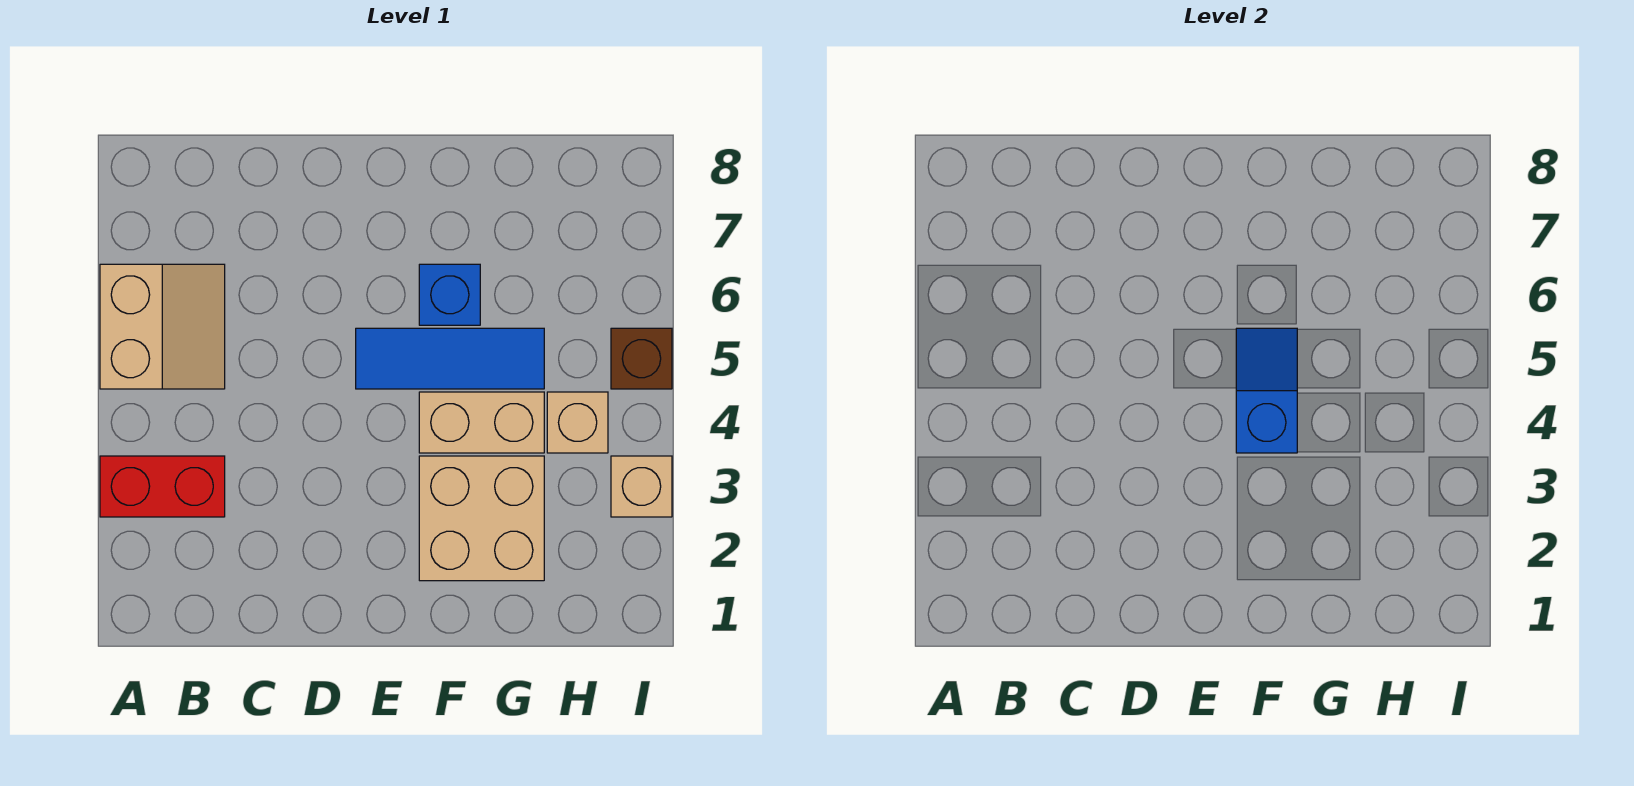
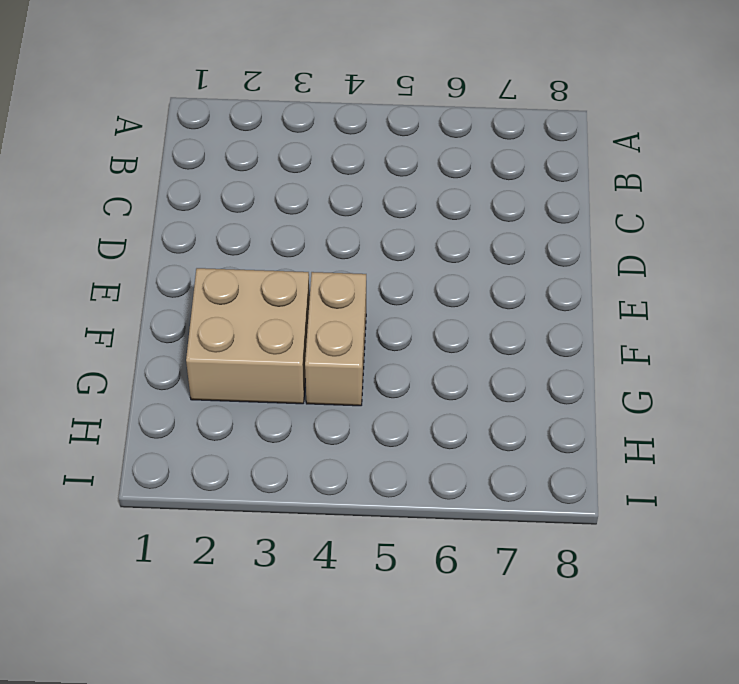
none -> red brick A3:B3 level 1
none -> tan slope A5:B6 level 1 top A

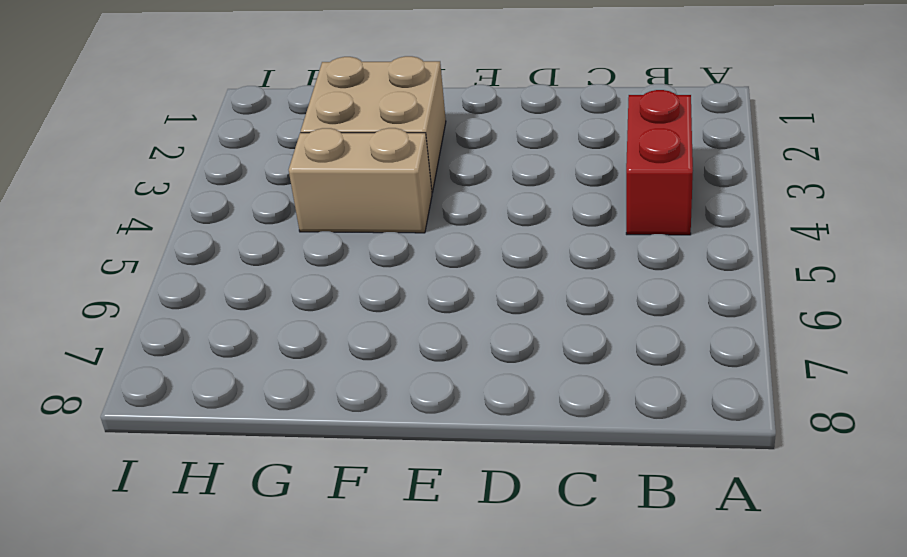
red brick B3:B4 level 1 -> red brick A3:B3 level 1
none -> tan slope A5:B6 level 1 top A
none -> blue tile E5:G5 level 1

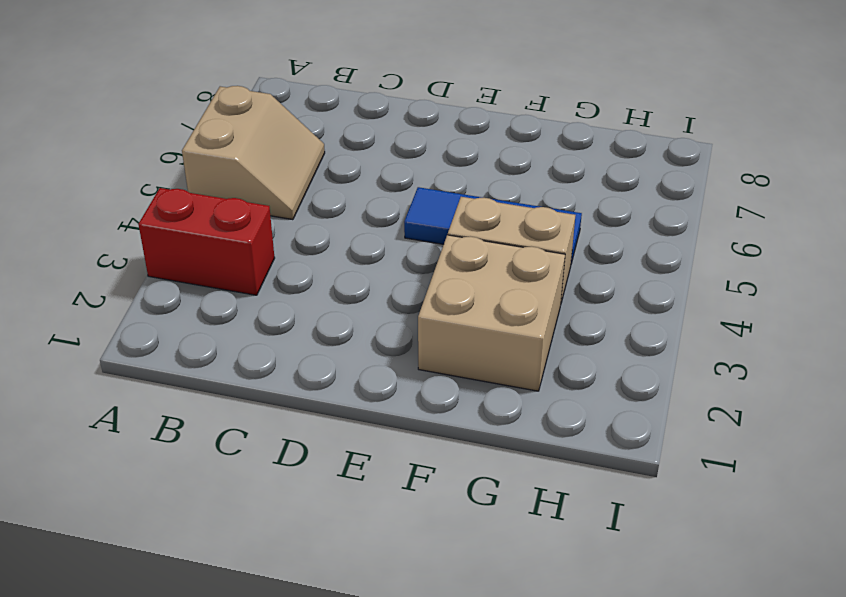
none -> blue brick F6 level 1
none -> tan brick H4 level 1

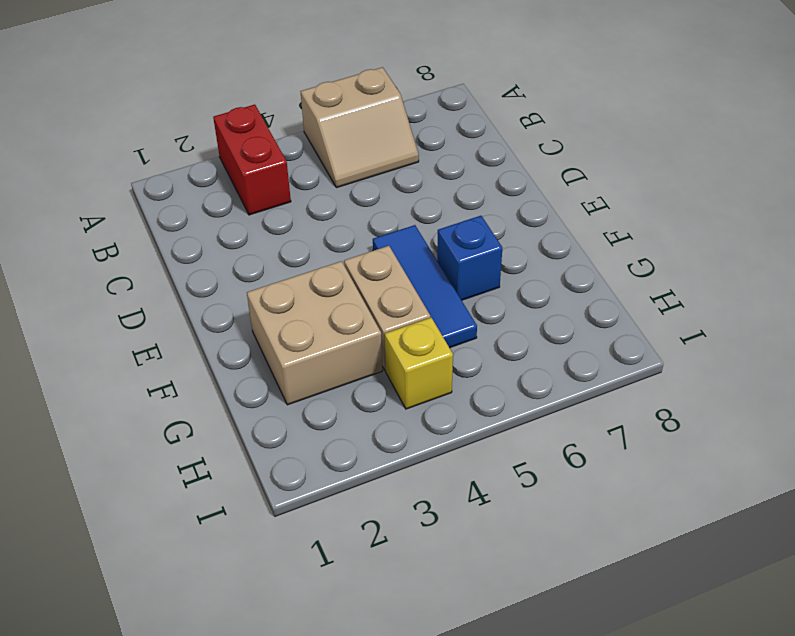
yellow brick H4 level 1 -> tan brick H4 level 1
none -> tan brick I3 level 1
none -> brown brick I5 level 1

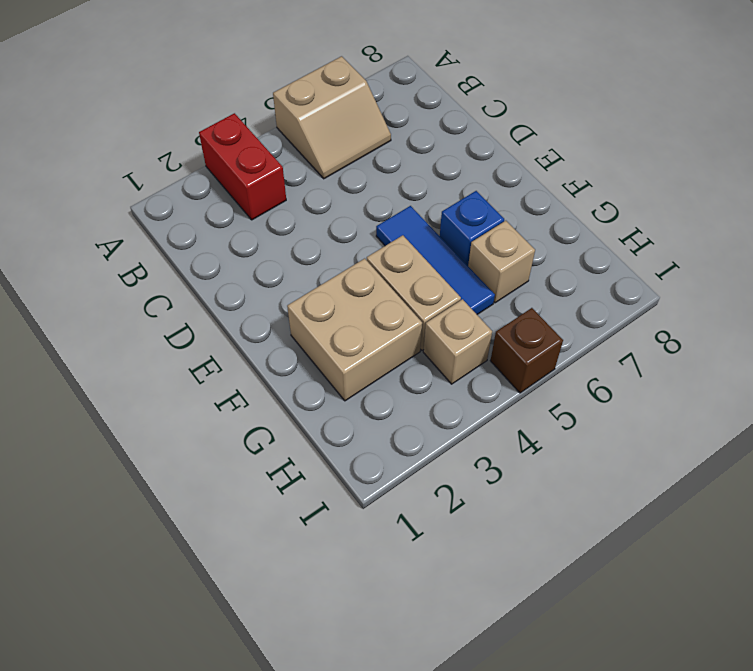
tan brick G6 level 1 -> tan brick I3 level 1
none -> blue slope F4:F5 level 2 top 4

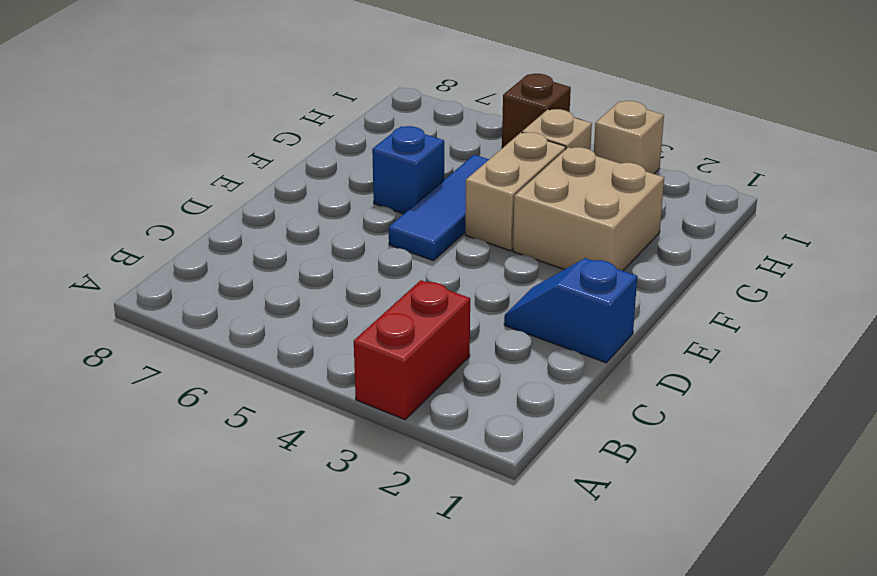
blue slope D1:D2 level 1 top 1 -> blue slope F4:F5 level 2 top 4
none -> tan slope A5:B6 level 1 top A

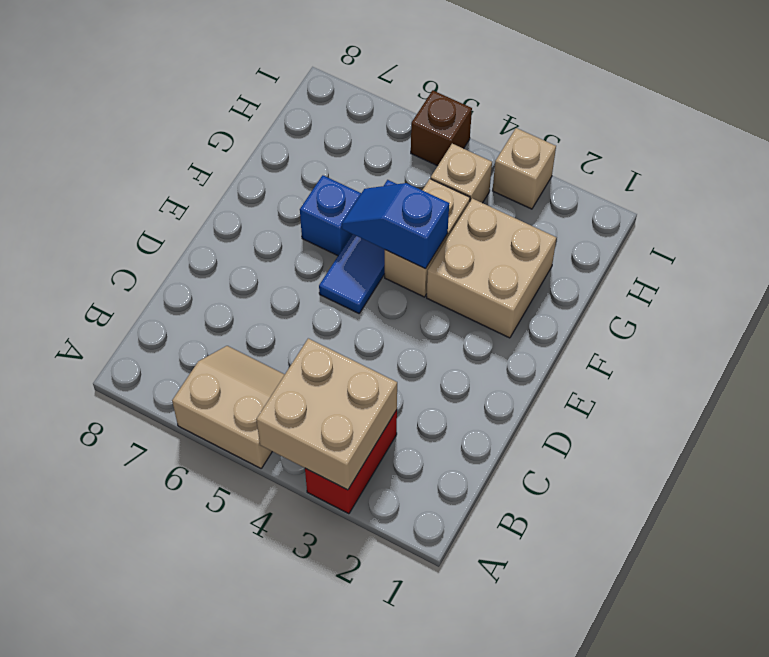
tan brick A3:B4 level 2 -> none

